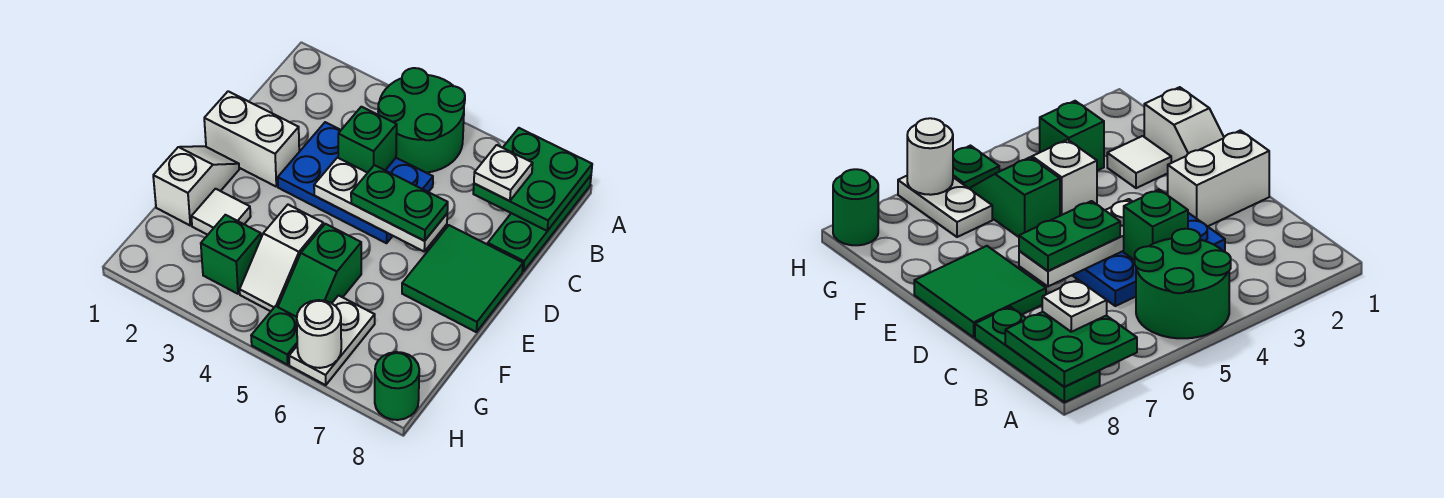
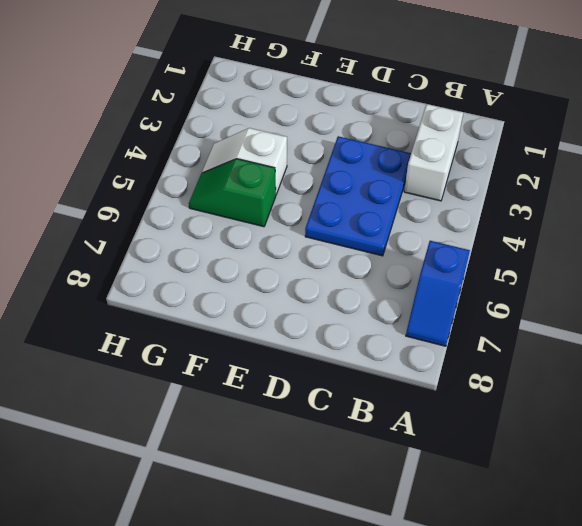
blue slope A6:A7 level 1 top 6 -> none
white brick B2:B3 level 1 -> white brick D1:D2 level 1
none -> green round brick A4:B5 level 1
none -> green plate A8:C8 level 1
none -> green tile D7:E8 level 1

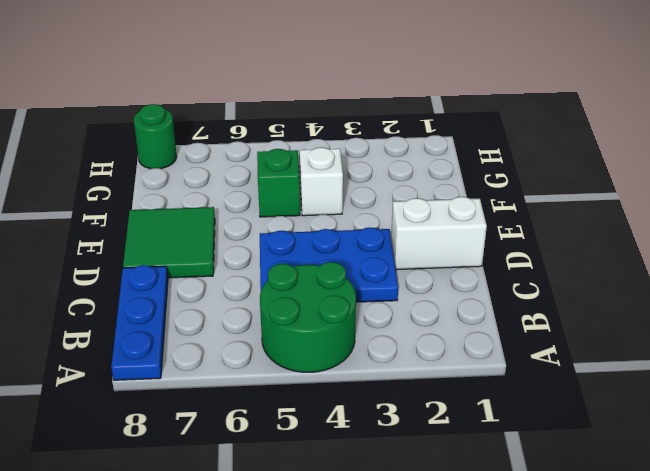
blue plate A8:C8 level 1 -> green plate A8:C8 level 1
none -> white slope E1:F1 level 1 top F
none -> white tile F2 level 1
none -> green brick G3 level 1

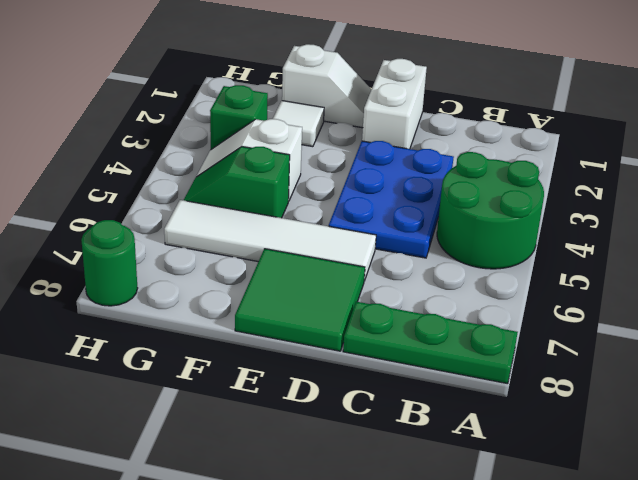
white tile D6:G6 level 1 -> white plate G6:H6 level 1
none -> green plate H5 level 1
none -> green plate A7:B8 level 2
none -> green brick C4 level 2

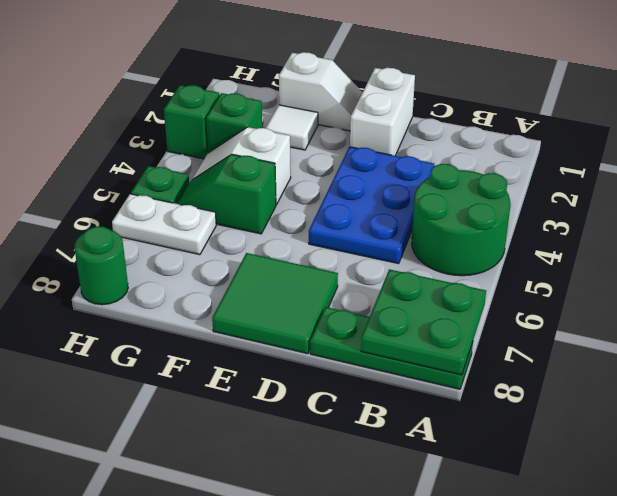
green brick H3 level 1 -> green brick C4 level 2
none -> white plate D4:D6 level 2
none -> white round brick H6 level 2
none -> white plate B7 level 3

